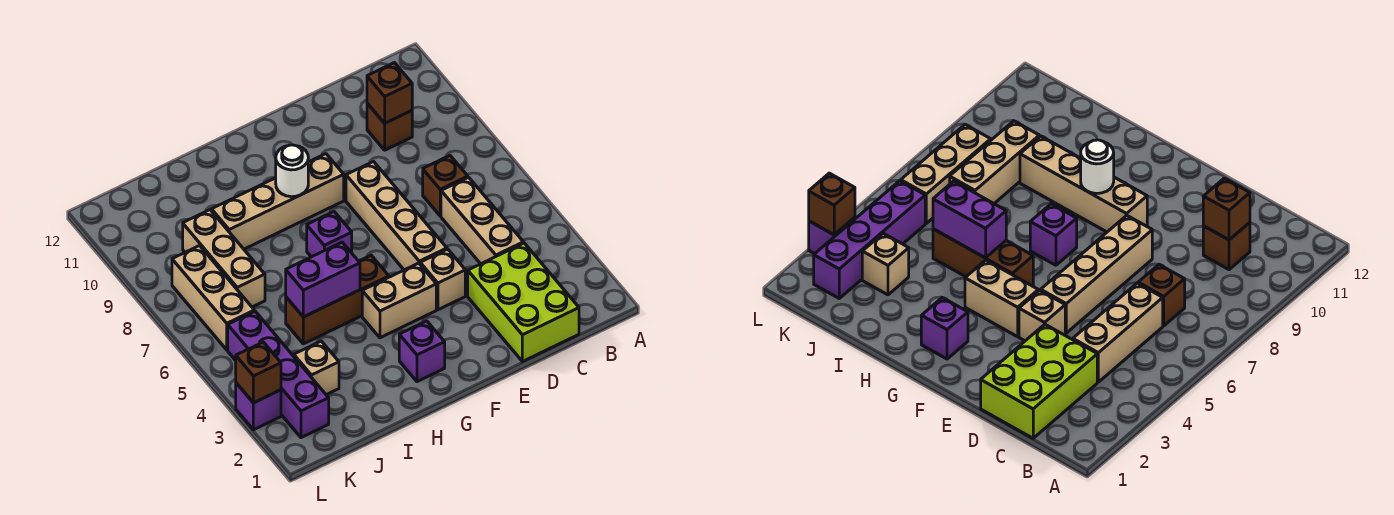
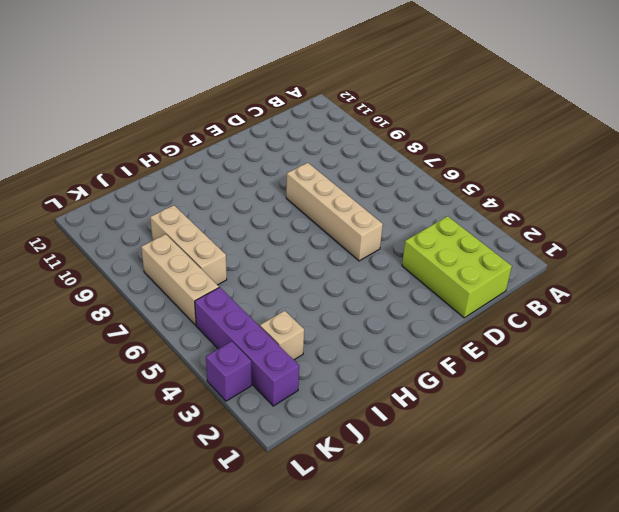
none -> tan brick C4:C6 level 1
none -> brown brick C7 level 1
none -> brown brick C10 level 1

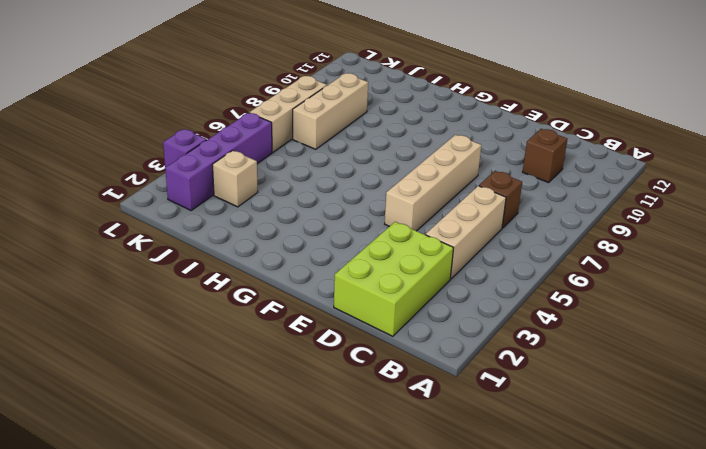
none -> tan brick E4 level 1
none -> tan brick F4:G4 level 1
none -> tan brick F9:I9 level 1

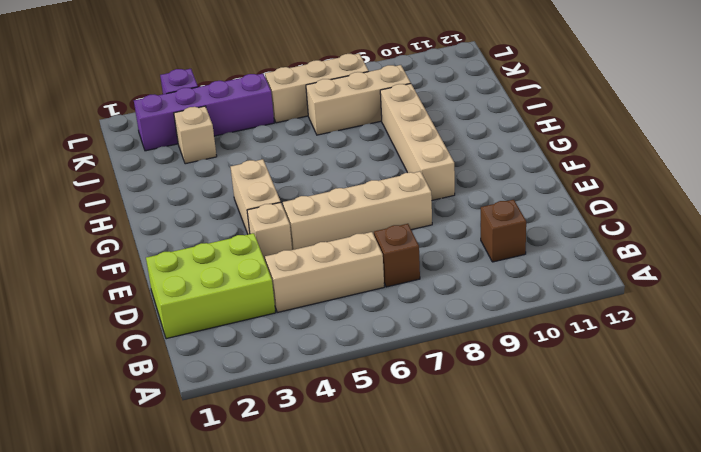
none -> purple brick G2 level 1
none -> brown brick G5:I5 level 1
none -> purple brick G7 level 1

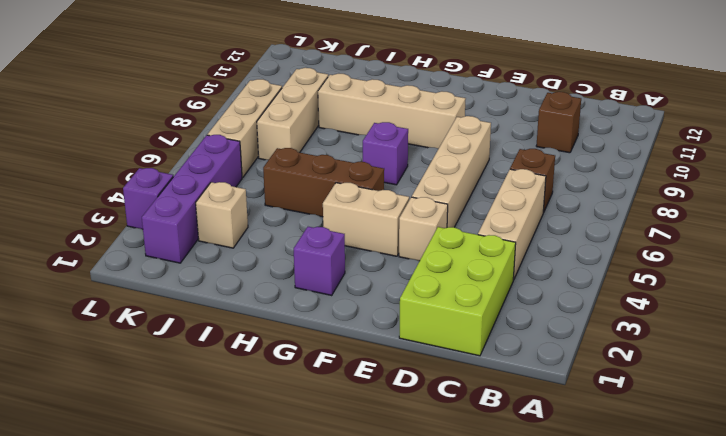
none -> brown brick C10 level 2
none -> white round brick G9 level 2
none -> purple brick H5:I5 level 2

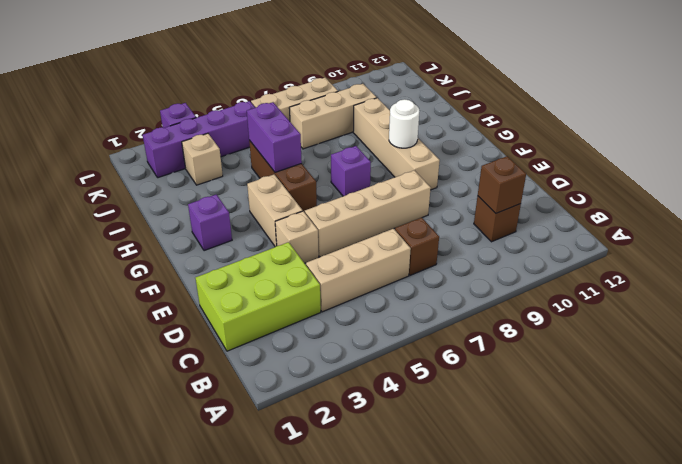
none -> brown brick L3 level 2

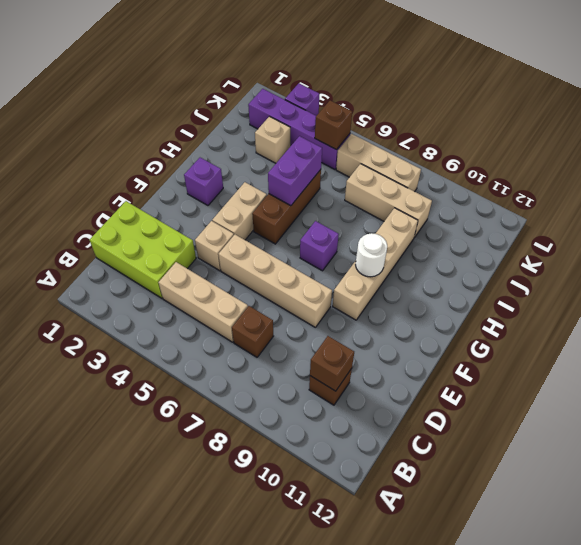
brown brick K5 level 2 -> brown brick L3 level 2

